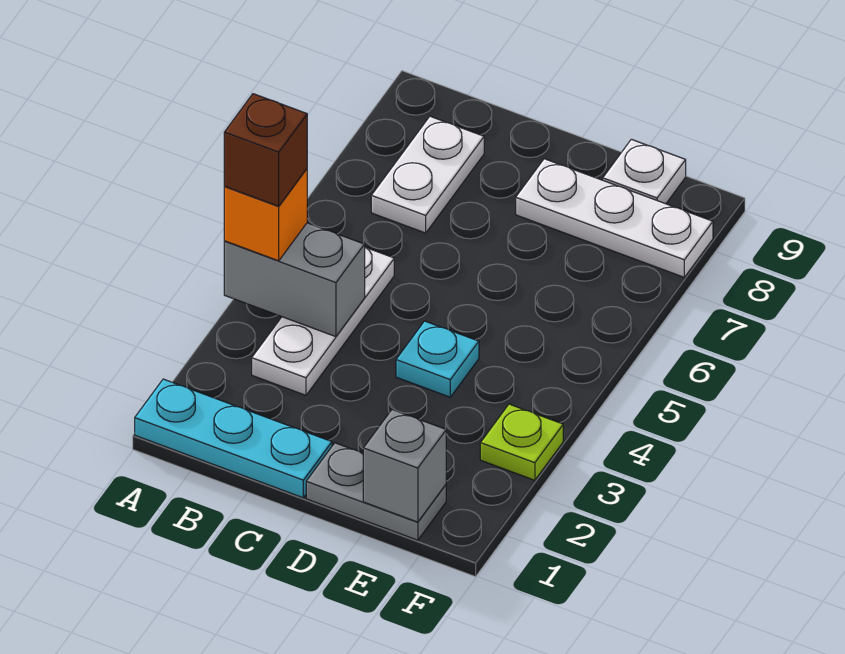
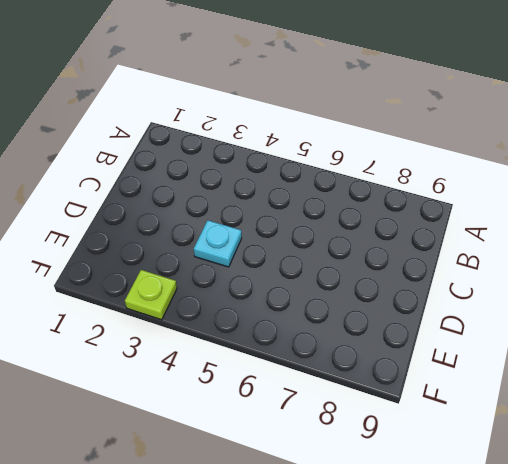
none -> cyan plate A1:C1 level 1
none -> white plate B3:B5 level 1
none -> white plate B7:B8 level 1

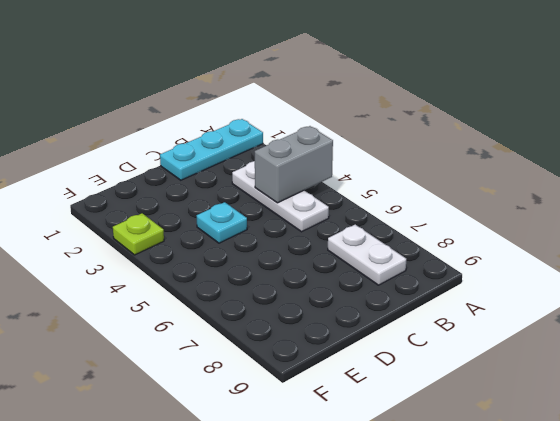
none -> grey plate D1:E1 level 1
none -> white plate D8:F8 level 1
none -> white plate E9 level 1

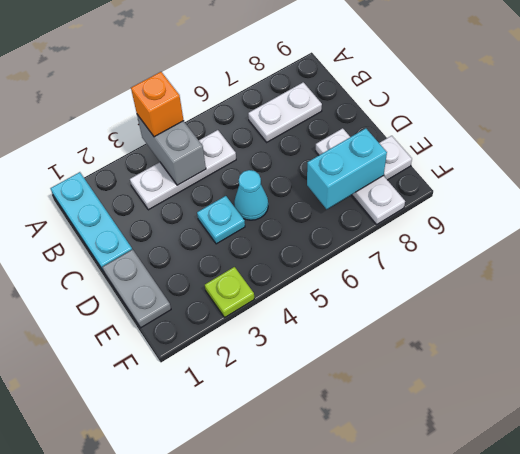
cyan cone D5 level 1 -> none
cyan brick E7:E8 level 2 -> none
none -> grey brick E1 level 2
none -> brown brick A4 level 4

